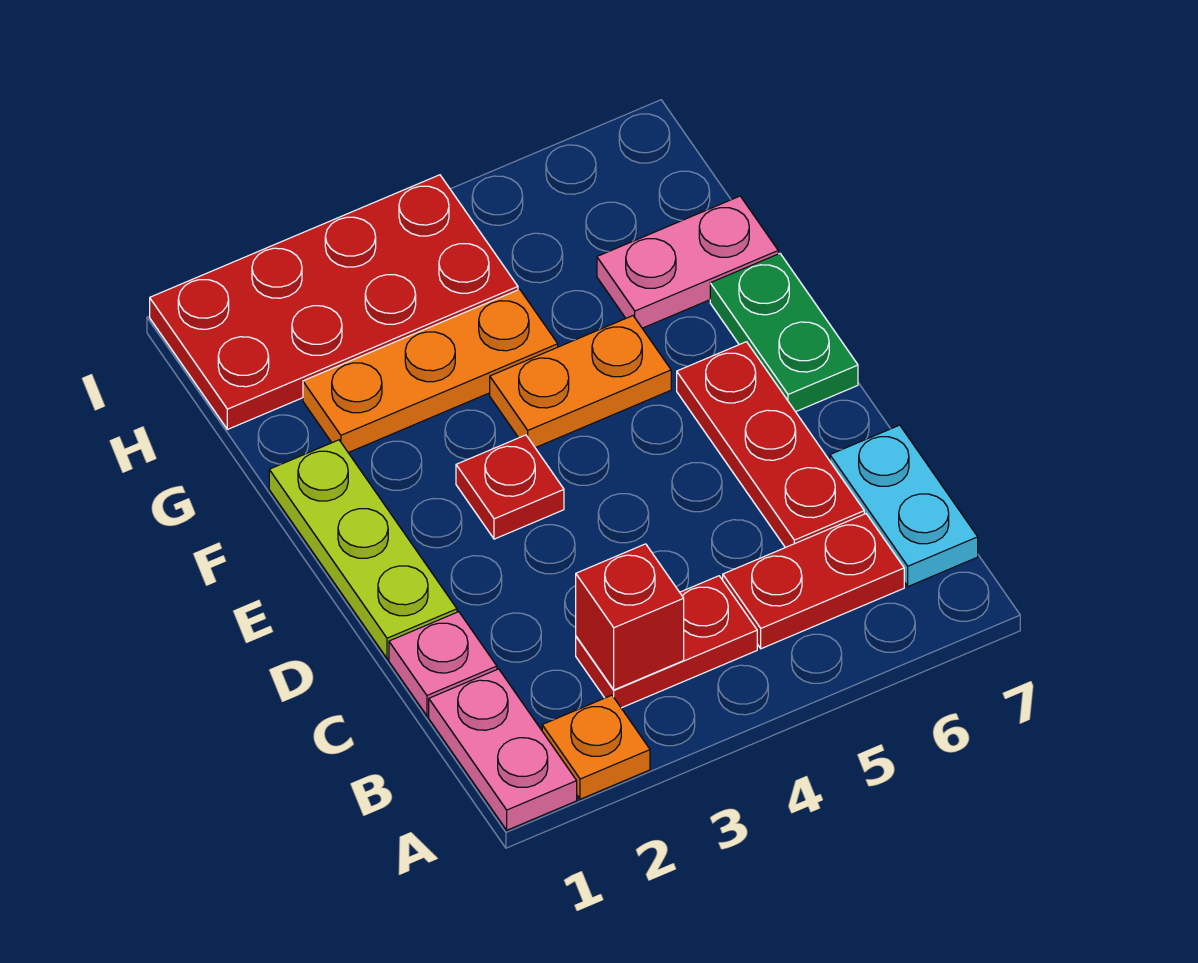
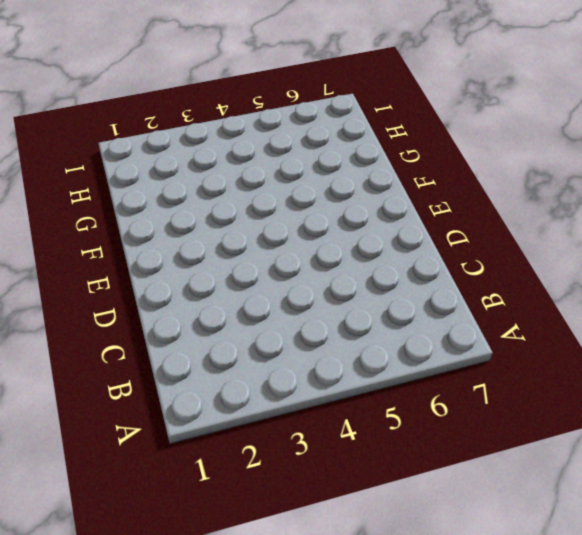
none -> pink plate A1:B1 level 1
none -> orange plate A2 level 1
none -> red plate B3:B4 level 1

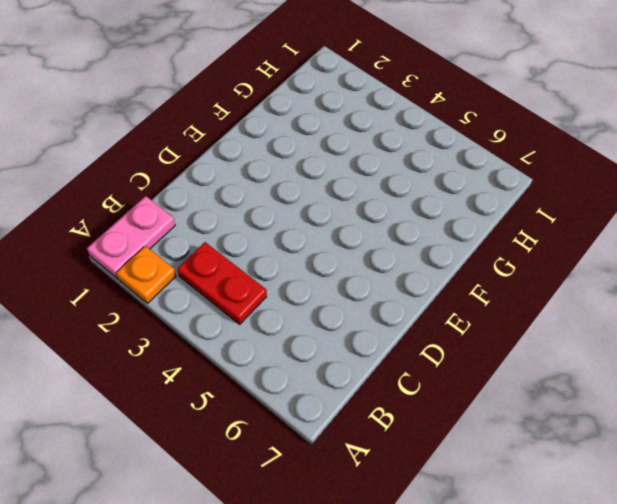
none -> red plate B5:B6 level 1
none -> cyan plate B7:C7 level 1
none -> pink plate C1 level 1

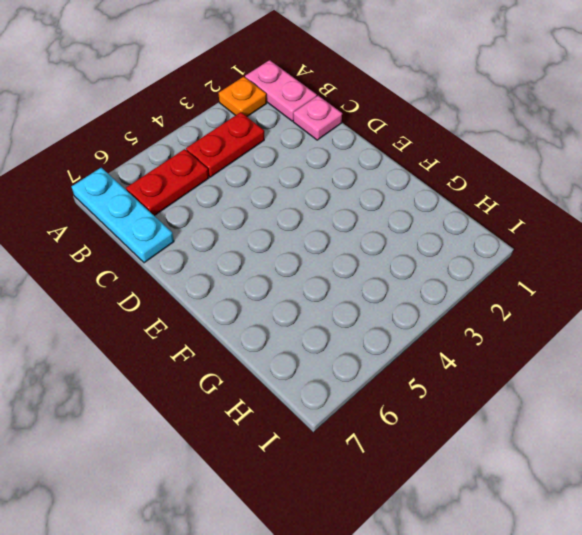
cyan plate A7:C7 level 1 -> cyan plate B7:C7 level 1
none -> red plate C6:E6 level 1
none -> lime plate D1:F1 level 1
none -> red plate E3 level 1

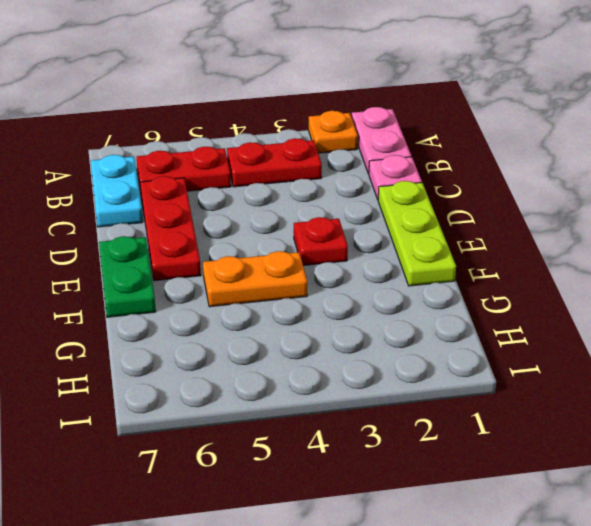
none -> orange plate G2:G4 level 1
none -> pink plate G6:G7 level 1
none -> red plate H1:I4 level 1

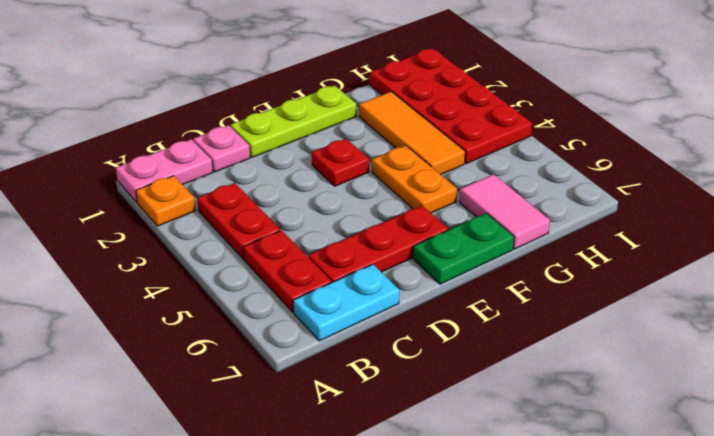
orange tile G2:G4 level 1 -> orange plate G2:G4 level 1
pink tile G6:G7 level 1 -> pink plate G6:G7 level 1
none -> red brick B3 level 2

